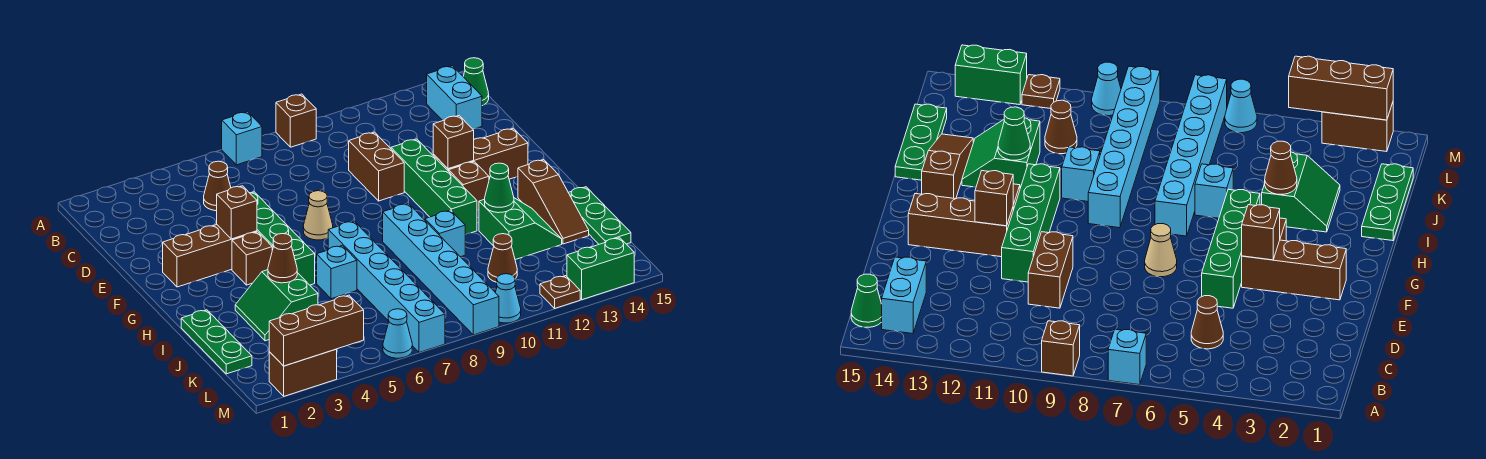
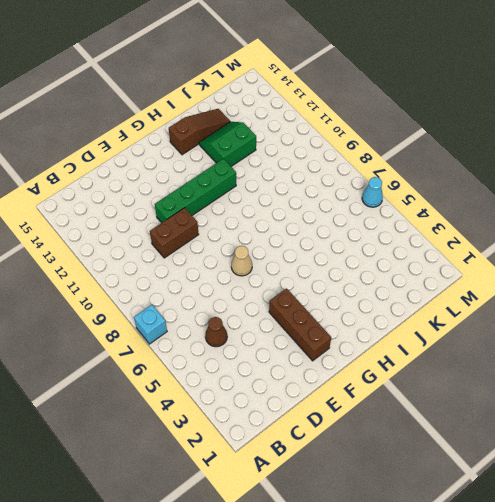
none -> brown brick A9 level 1
none -> cyan brick B14:C14 level 1
none -> green cone B15 level 1
none -> green brick E5:H5 level 1

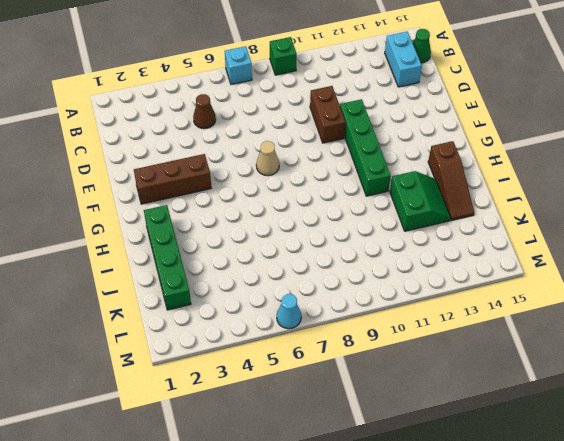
green brick A9 level 1 -> brown brick A9 level 1
green brick H2:K2 level 1 -> green brick E5:H5 level 1
none -> brown brick F12:F14 level 1
none -> brown brick G4 level 1
none -> brown brick G12 level 1
none -> cyan brick H7:M7 level 1

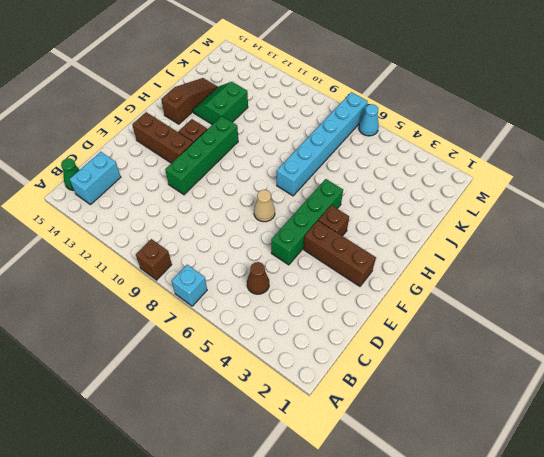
none -> brown brick D10:E10 level 1
none -> cyan brick H9:M9 level 1
none -> green plate I1:K1 level 1
none -> green slope I3:J4 level 1 top 4

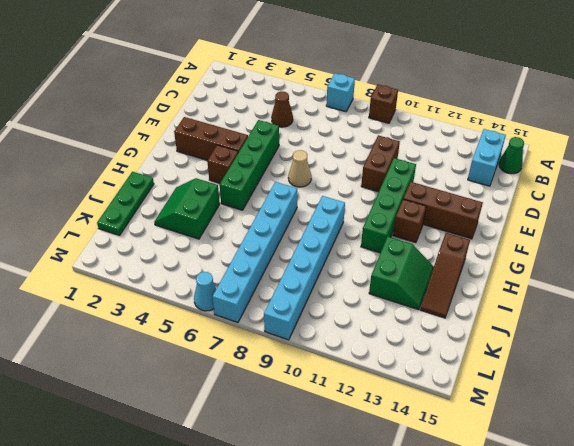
none -> cyan brick I6 level 1
none -> cyan brick I10 level 1
none -> green plate I15:K15 level 1
none -> brown cone K11 level 1

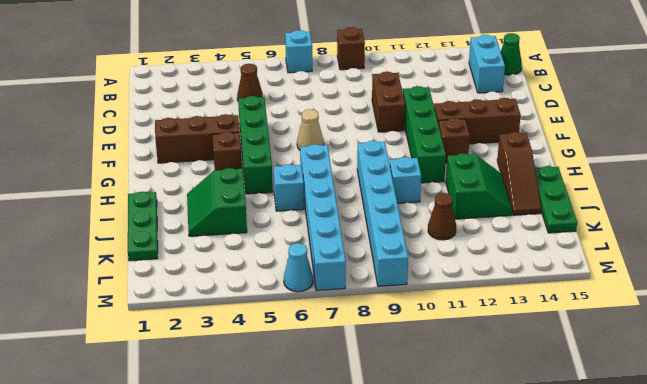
none -> brown brick M2:M3 level 1
none -> cyan cone M10 level 1
none -> brown plate M12 level 1
none -> green brick M13:M14 level 1

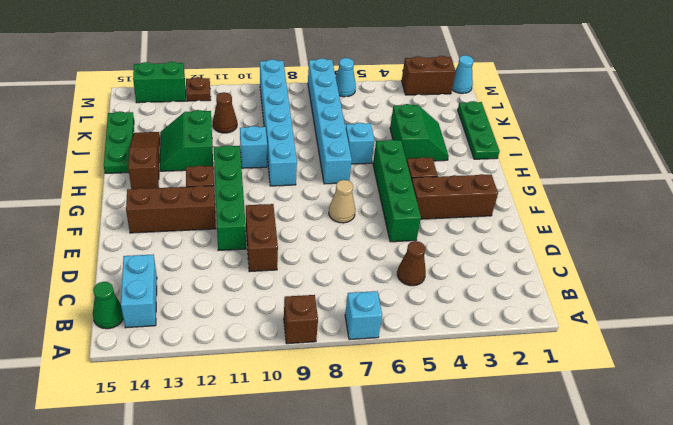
cyan cone M1 level 1 -> cyan cone M10 level 1
none -> brown brick F4 level 2
none -> brown brick F12 level 2
none -> brown cone I4 level 2
none -> green cone I12 level 2

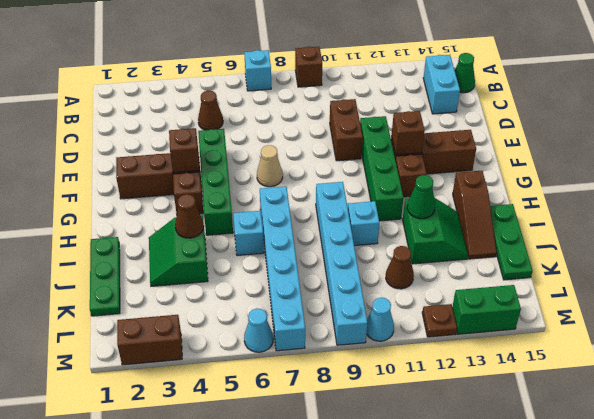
none -> brown brick M2:M4 level 2

